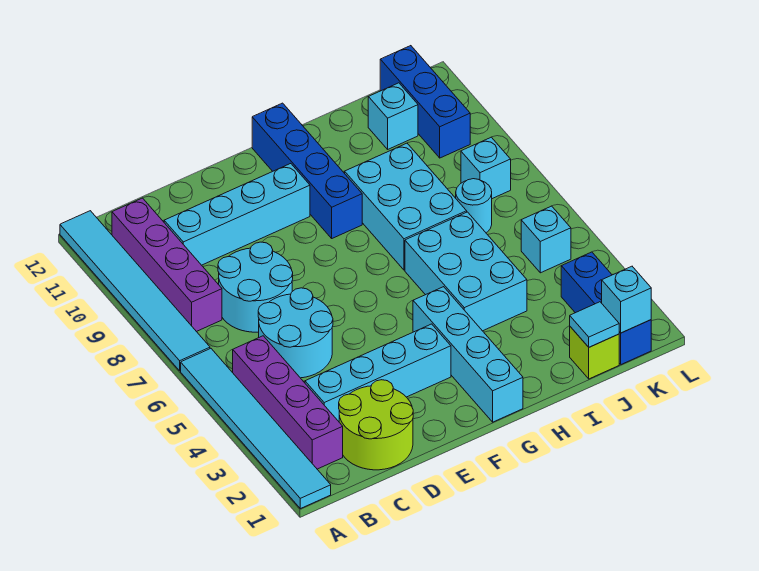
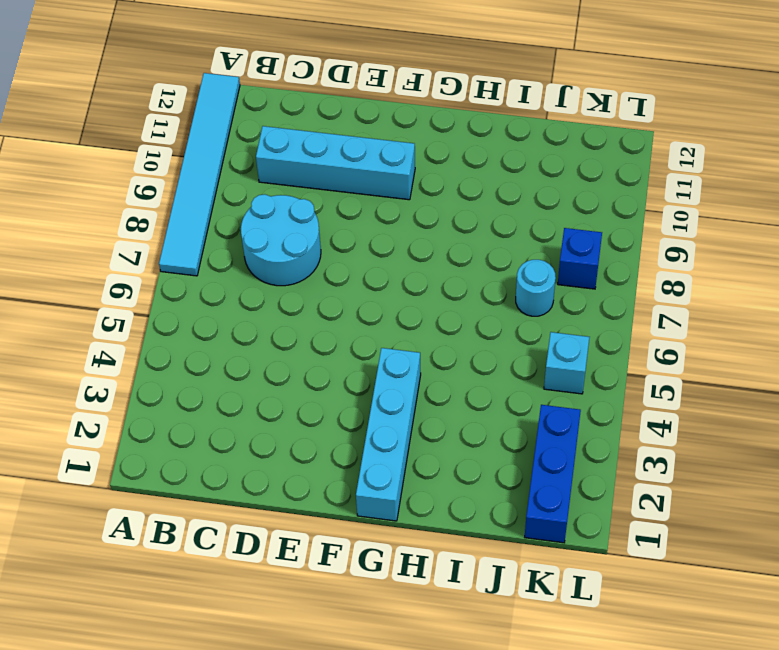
blue brick K8 level 1 -> cyan brick K8 level 1
none -> cyan tile A1:A6 level 1
none -> purple brick B2:B5 level 1
none -> purple brick B8:B11 level 1

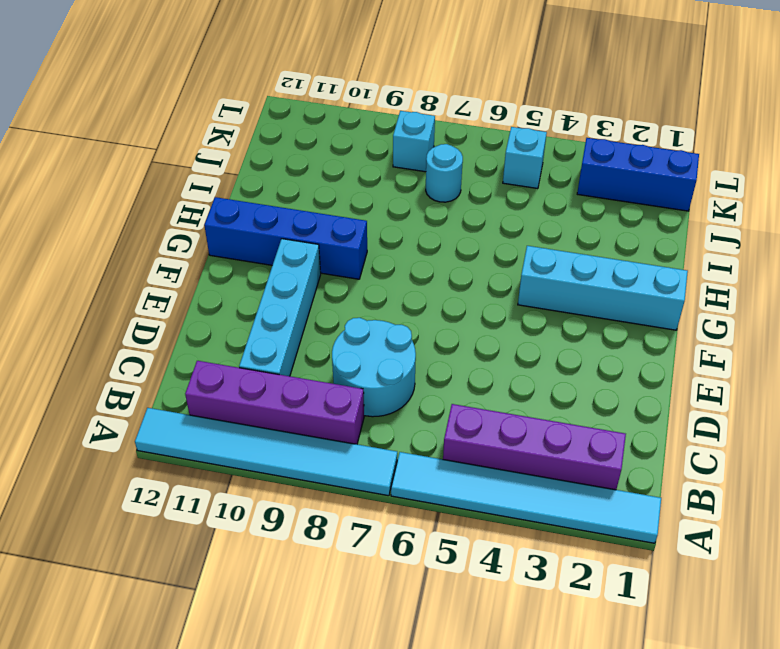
none -> lime round brick C1:D2 level 1
none -> cyan brick C3:F3 level 1
none -> cyan round brick C5:D6 level 1

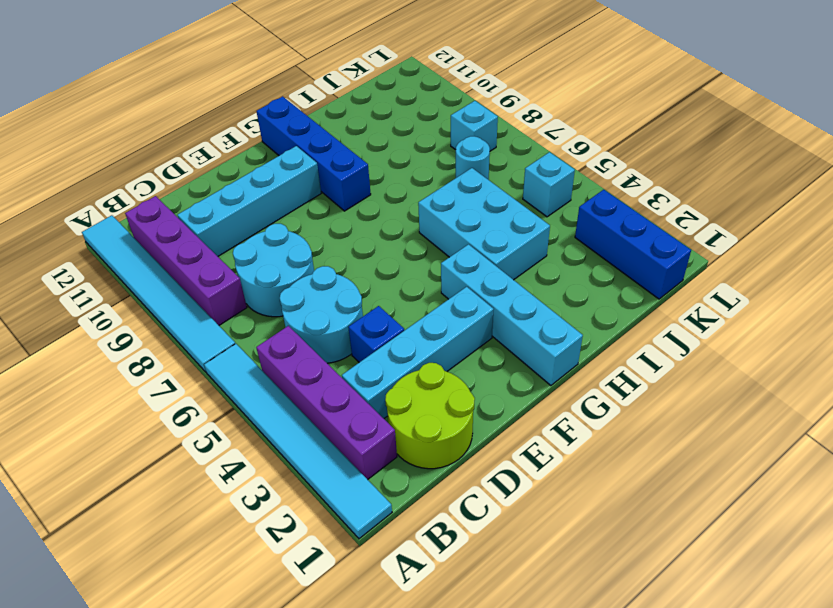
blue brick D4 level 1 -> none
none -> cyan brick H7:I9 level 1
none -> lime brick J1 level 1
none -> cyan brick J11 level 1

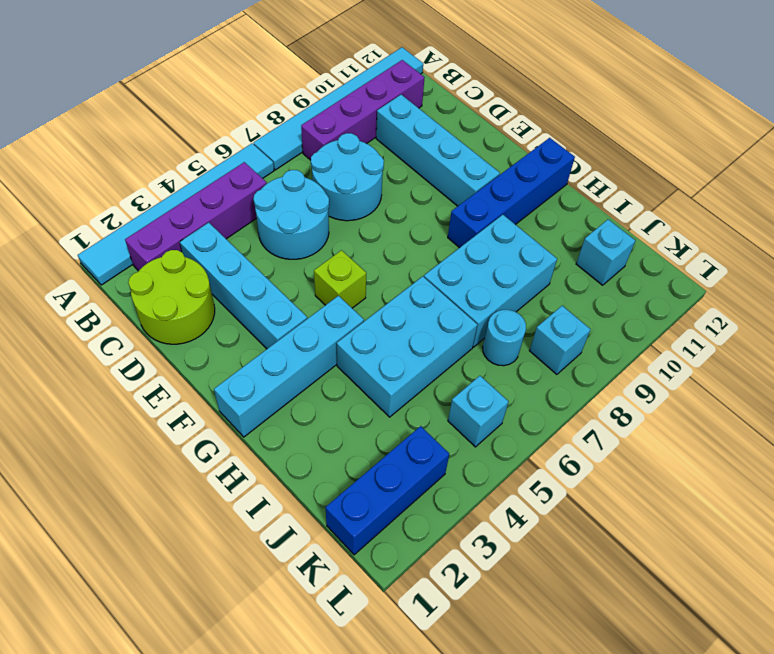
lime brick F5 level 1 -> lime brick J1 level 1
none -> blue brick K10:K12 level 1
none -> cyan tile J1 level 2
none -> cyan brick K1 level 2

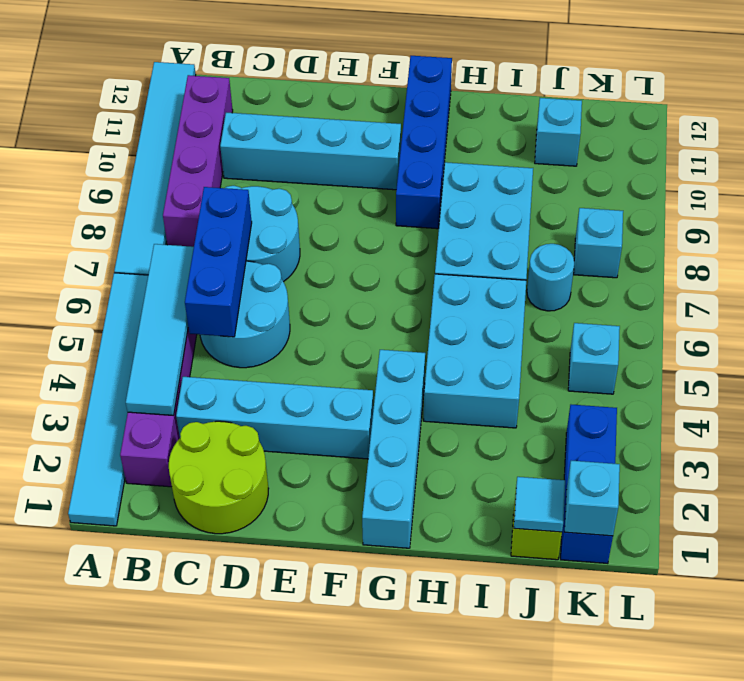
cyan tile B3:B6 level 2 -> none
blue brick C5:C7 level 2 -> blue brick K10:K12 level 1

